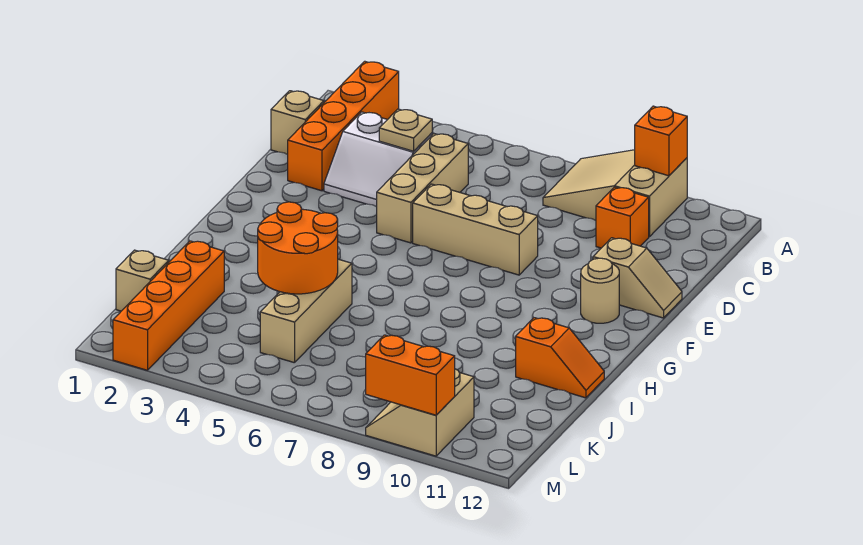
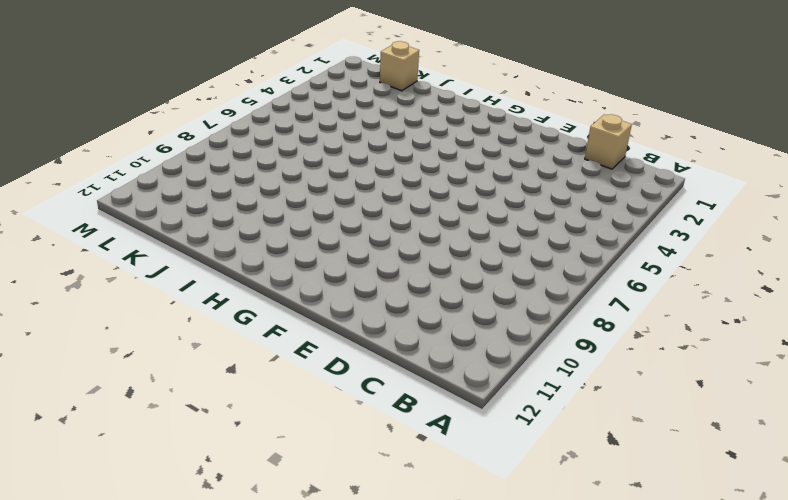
none -> orange brick A2:D2 level 1
none -> tan slope A8:B10 level 1 top 10
none -> white slope C3:D4 level 1 top C

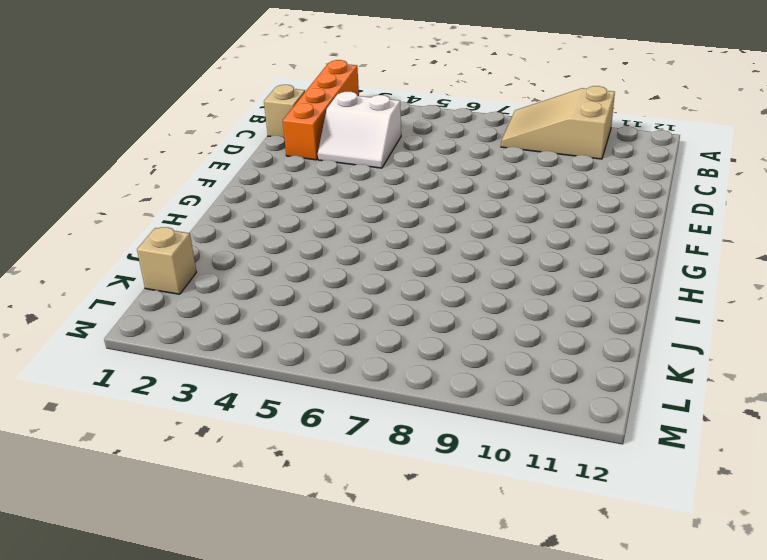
none -> tan brick C5:E5 level 1
none -> orange brick C10 level 1
none -> tan brick E6:E8 level 1

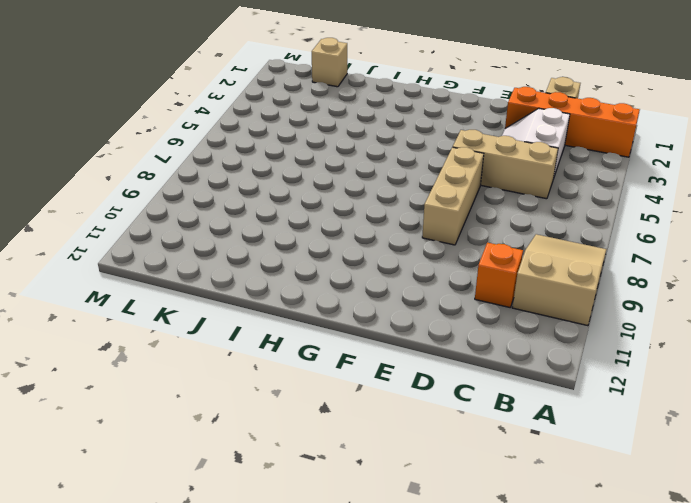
none -> tan slope E11:E12 level 1 top 11
none -> tan round brick F11 level 1
none -> tan brick I5:K5 level 1

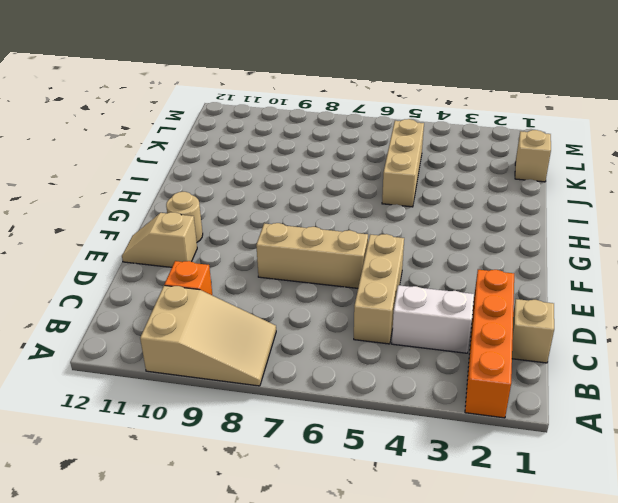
none -> orange slope I11:I12 level 1 top 11
none -> orange brick J2:M2 level 1
none -> tan slope L9:M10 level 1 top 10

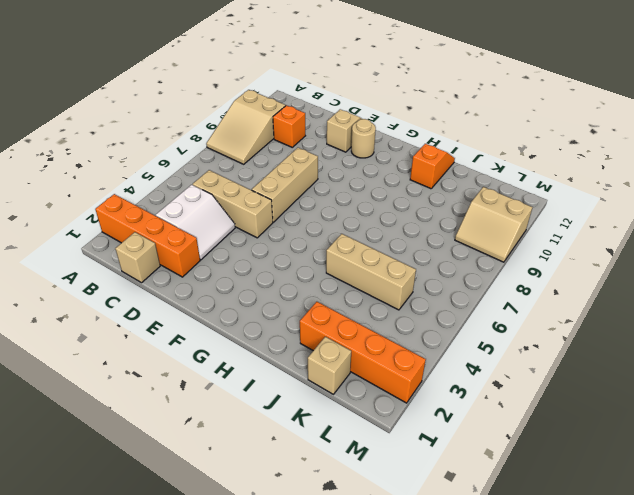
none -> orange brick A10 level 2
none -> tan plate C4 level 2
none -> orange round brick I4:J5 level 2

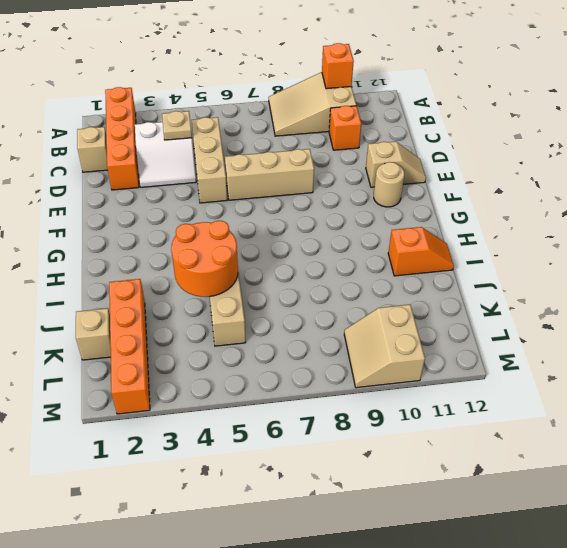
none -> orange brick M9:M10 level 2

